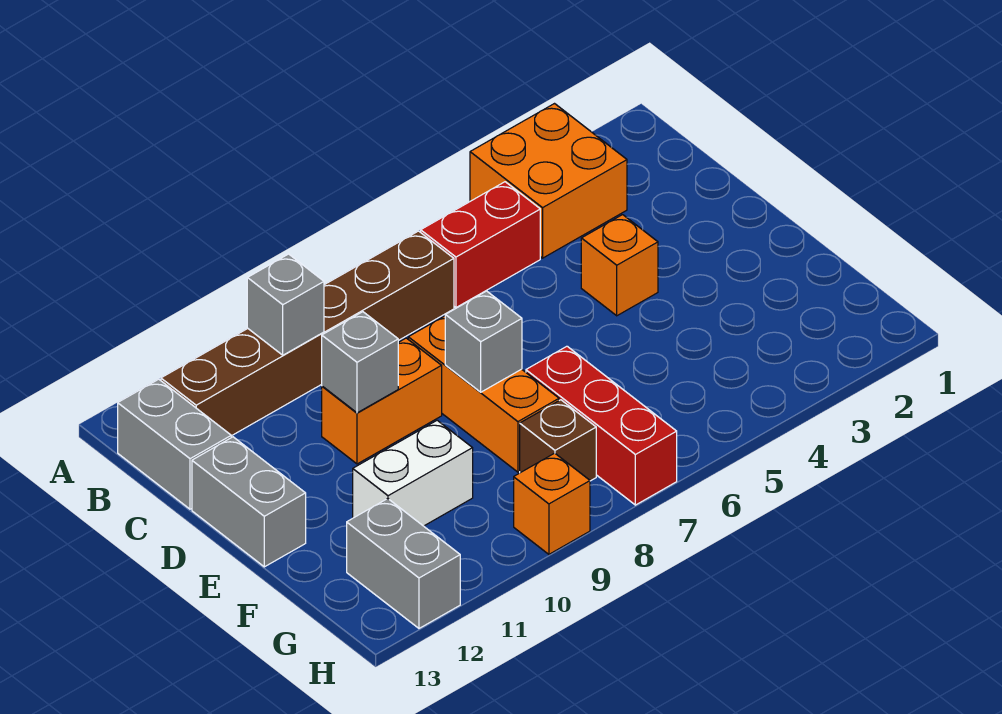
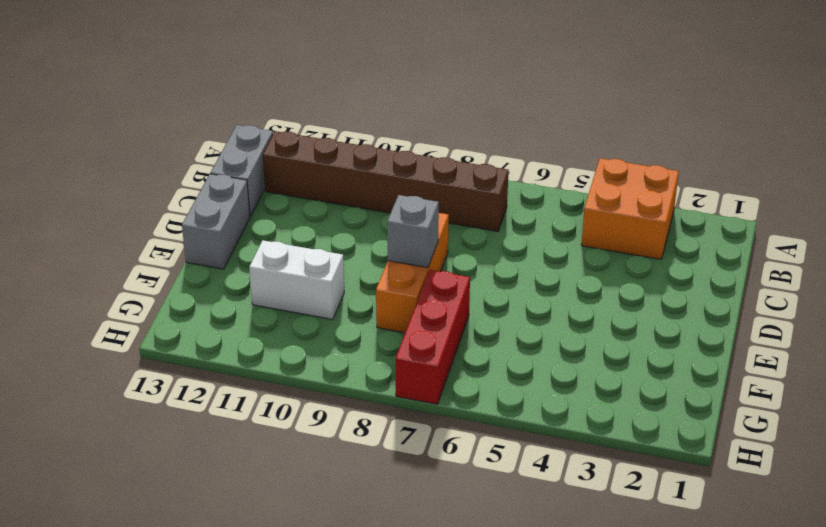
none -> red brick B5:B6 level 1
none -> orange brick D4 level 1
none -> orange brick D9:D10 level 1

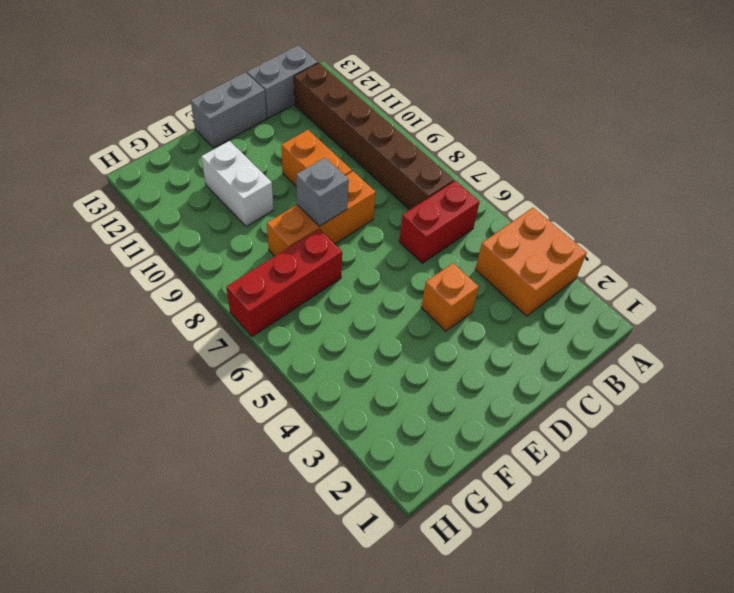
red brick B6:C6 level 1 -> red brick B5:B6 level 1
none -> brown brick G8 level 1
none -> grey brick G12:H12 level 1
none -> orange brick H9 level 1

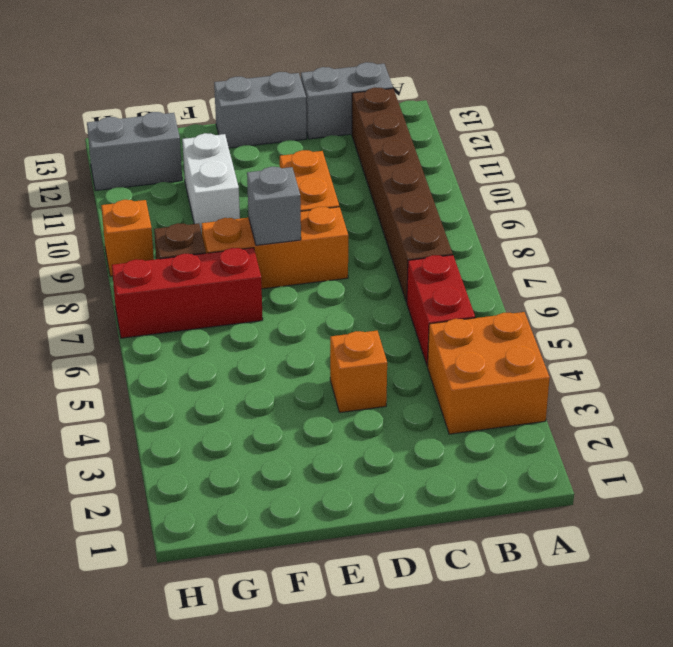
none -> grey brick B10 level 2
none -> grey brick D10 level 2

